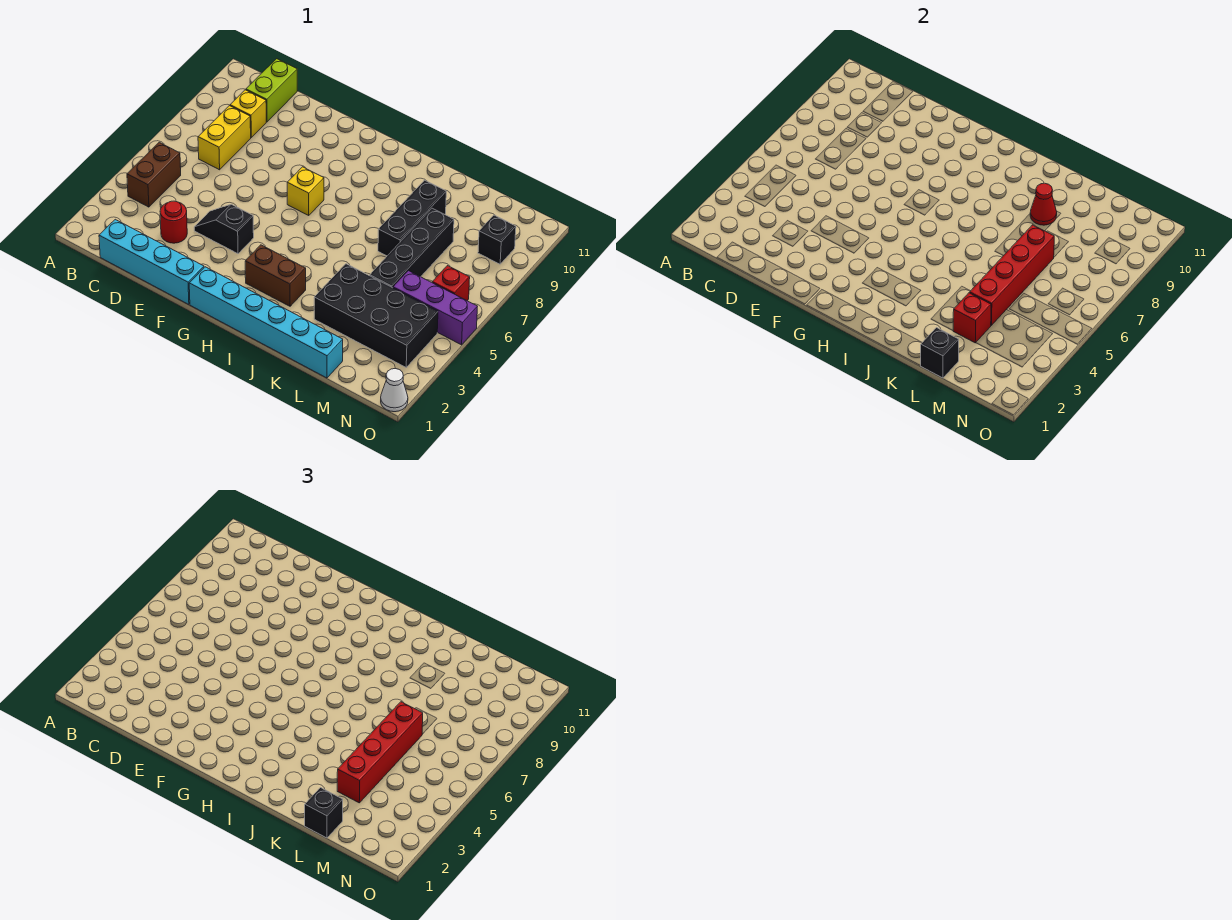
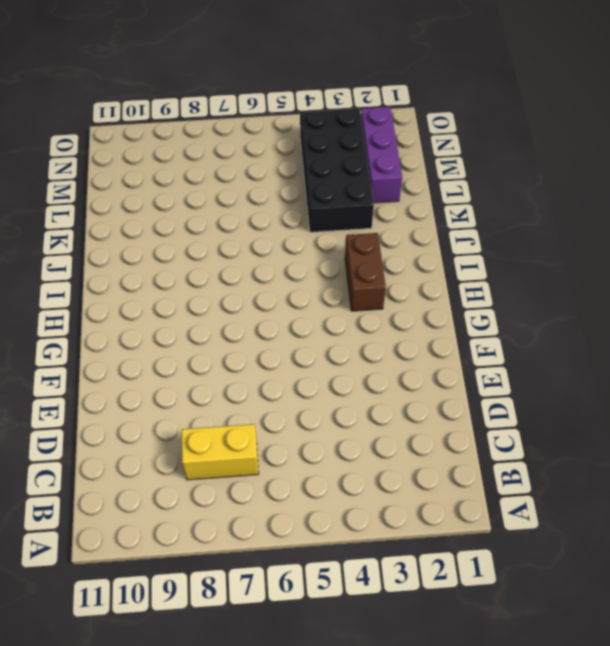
purple brick L2:N2 level 1 -> purple brick M5:O5 level 1
none -> brown brick B4:B5 level 1
none -> cyan brick C1:F1 level 1
none -> yellow brick C9 level 1

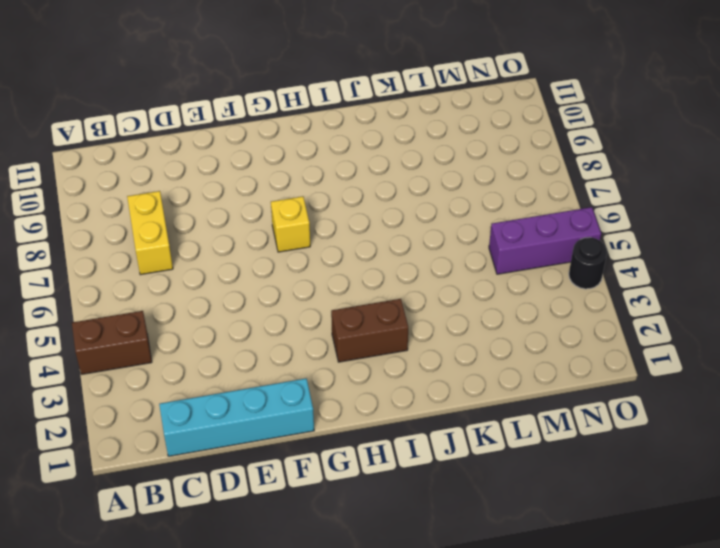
brown brick A4:B4 level 1 -> brown brick B4:B5 level 1
black round brick O4 level 1 -> none
none -> yellow brick C9 level 1
none -> lime brick C10:C11 level 1
none -> red round brick D3 level 1

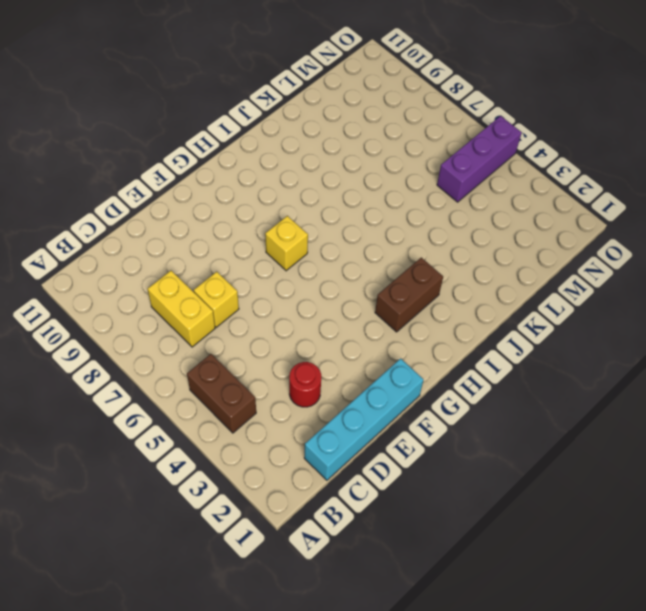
yellow brick D7 level 1 -> yellow brick C9 level 1
none -> lime brick C10:C11 level 1
none -> black slope E4:F4 level 1 top F
none -> cyan brick G1:L1 level 1

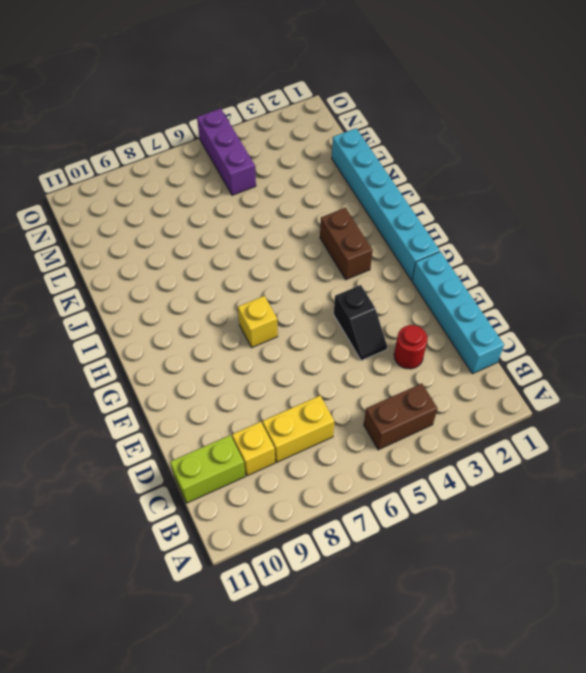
none -> black brick K3:N4 level 1
none -> black brick K7:K9 level 1
none -> black brick L5:L8 level 1

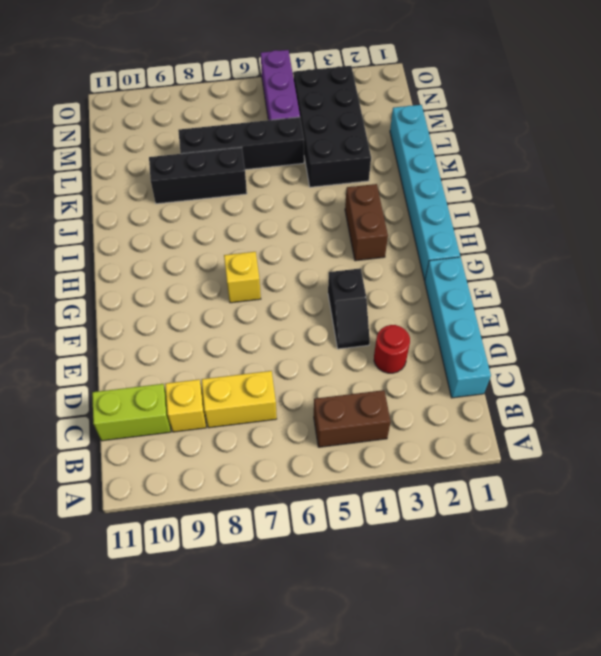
none -> red brick N6 level 1
none -> black brick N9 level 1
none -> white cone O1 level 1

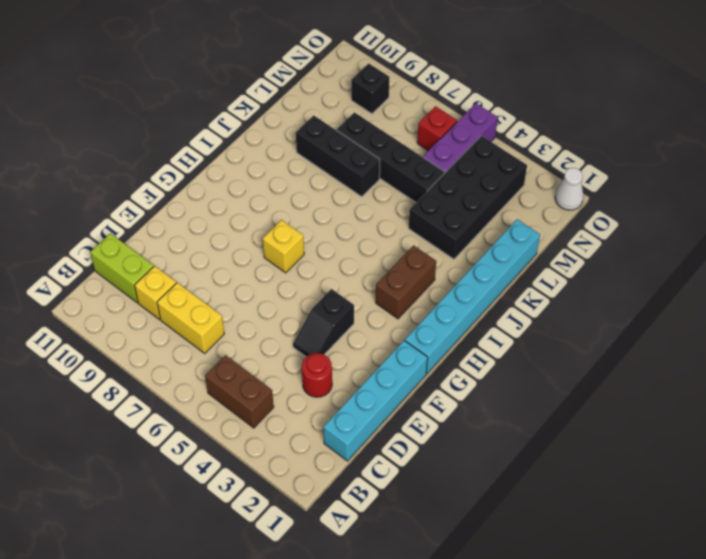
none -> red cone K9 level 2
none -> black brick L1 level 2
none -> red brick L3 level 2

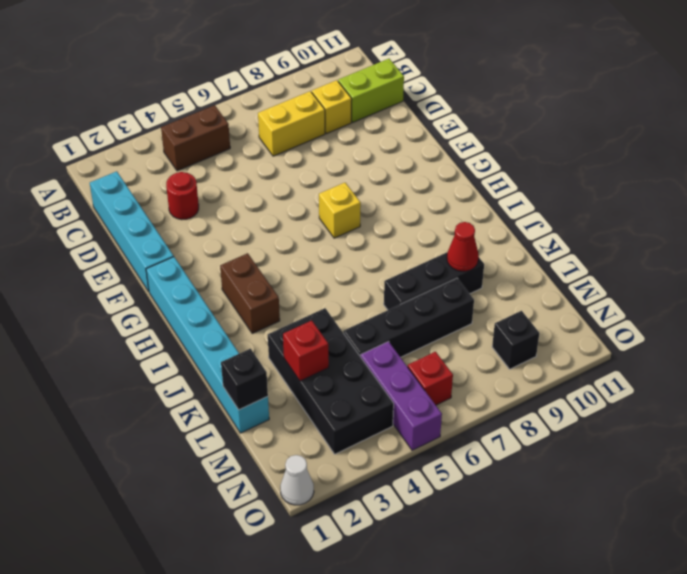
none -> black slope E4:F4 level 1 top F
none -> red brick L4:L7 level 2
none -> black brick L1 level 3

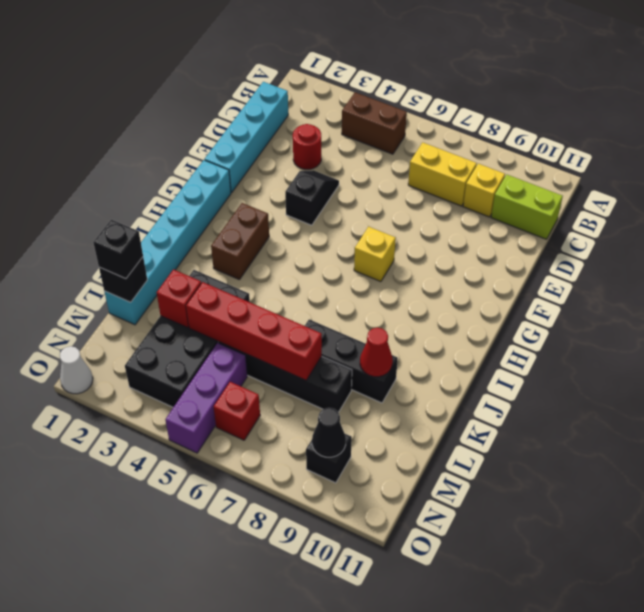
black cone N9 level 2 -> none
none -> red brick L3:L6 level 3

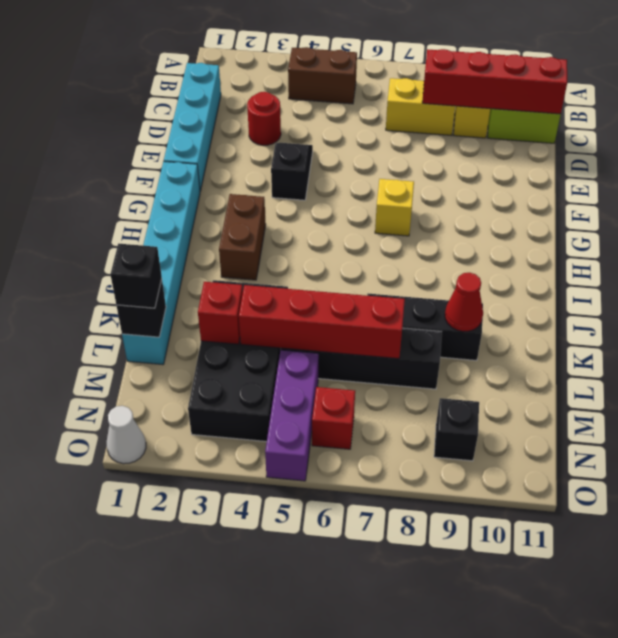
red brick C8:C11 level 2 -> red brick L3:L6 level 3

